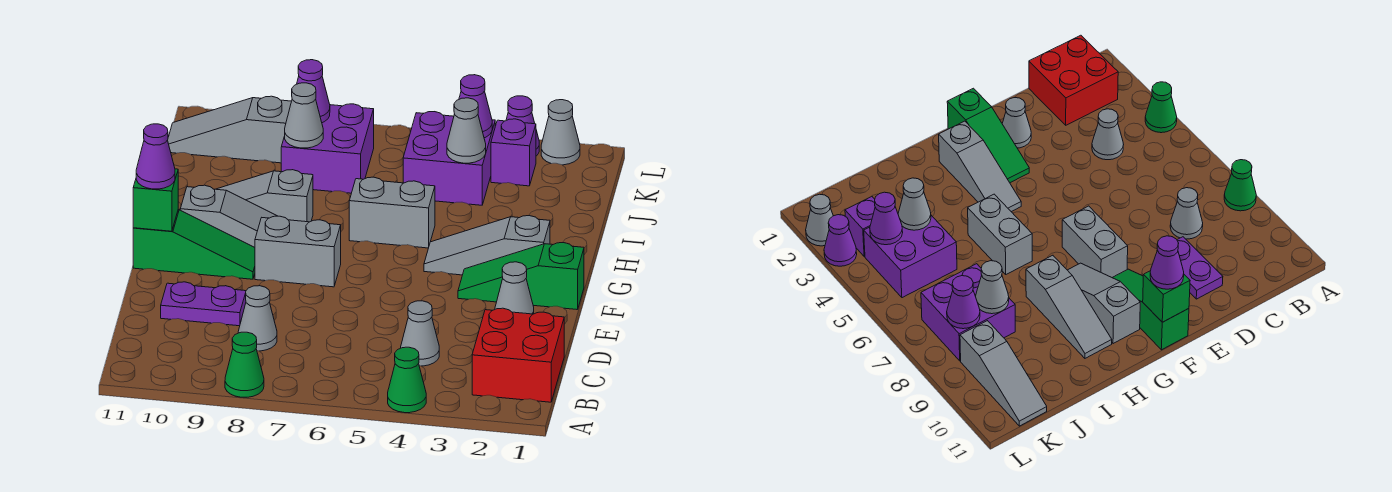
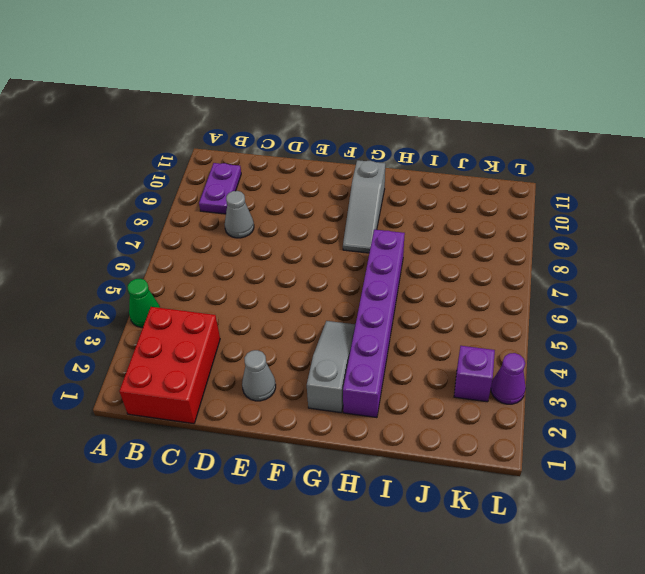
red brick B1:C3 level 1 -> red brick B1:C2 level 1
purple plate B9:B10 level 1 -> purple plate D9:D10 level 1
purple brick H2:H7 level 1 -> grey brick H5:H6 level 1
none -> green cone A8 level 1
none -> grey cone C4 level 1
none -> green slope F1:F3 level 1 top 1

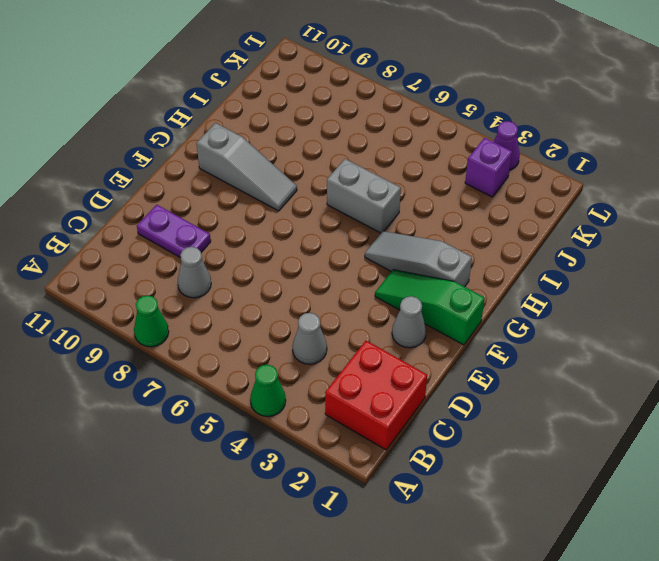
none -> grey brick F7:F8 level 1
none -> green slope F9:F11 level 1 top 11
none -> grey slope H8:H10 level 1 top 8

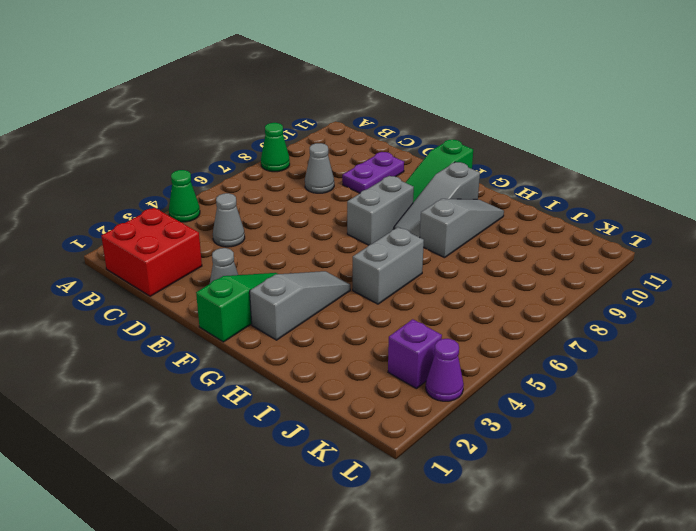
none -> purple brick J4:K5 level 1
none -> purple brick J7:K8 level 1
none -> grey slope K9:K11 level 1 top 9

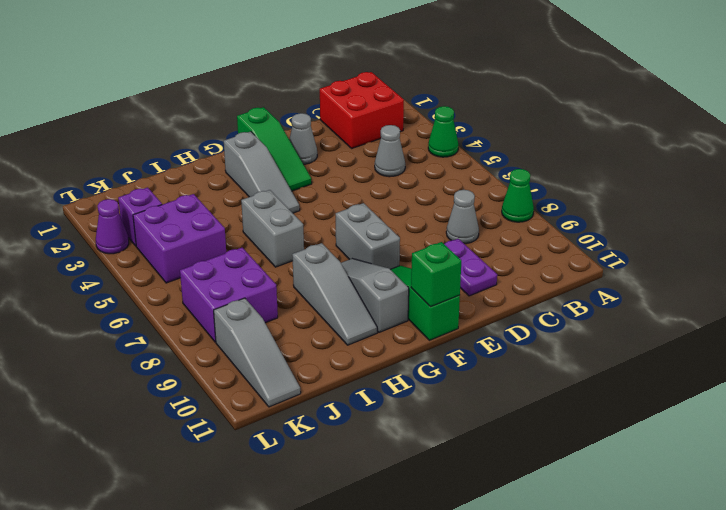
none -> grey cone L2 level 1
none -> grey cone J4 level 2
none -> grey cone J8 level 2

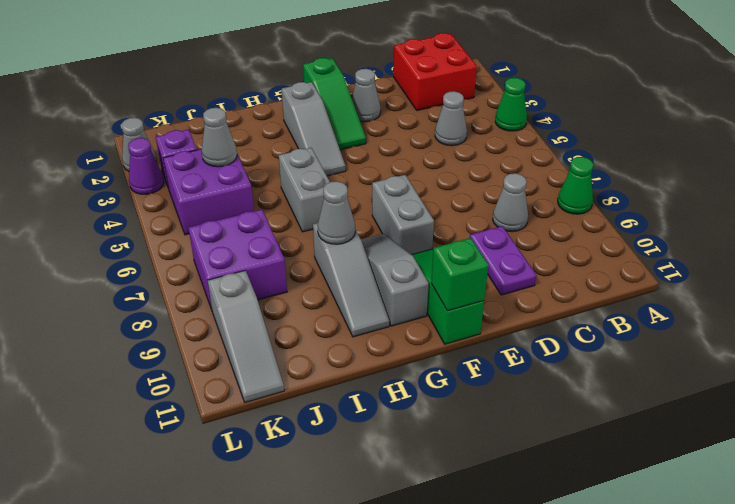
grey cone H8 level 2 -> grey cone J8 level 2
none -> purple cone K4 level 2
none -> purple cone K8 level 2
none -> purple cone F11 level 3

